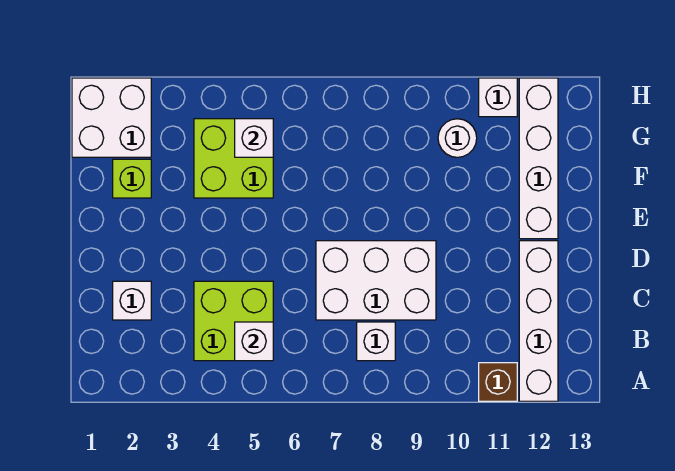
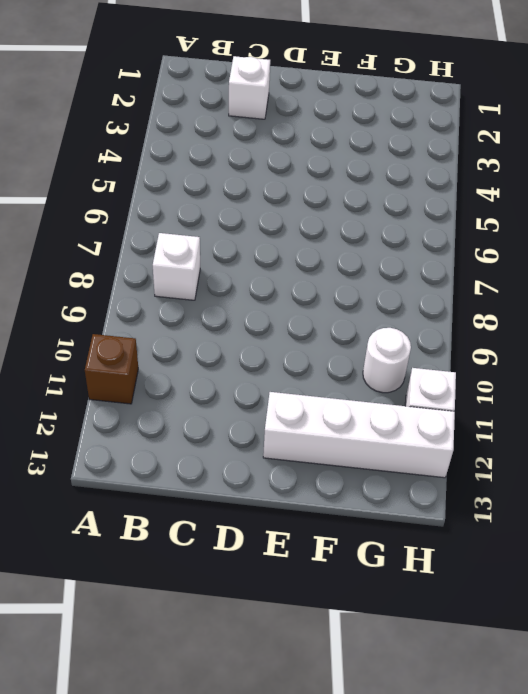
none -> white brick A12:D12 level 1
none -> lime brick B4:C5 level 1
none -> white brick C7:D9 level 1

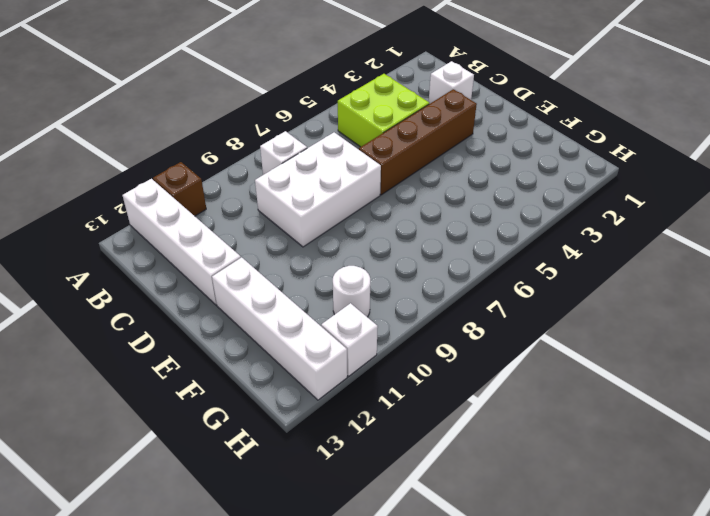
brown brick D3:D6 level 1 -> none
none -> lime brick F2 level 1
none -> lime brick F4:G5 level 1
none -> white brick G1:H2 level 1

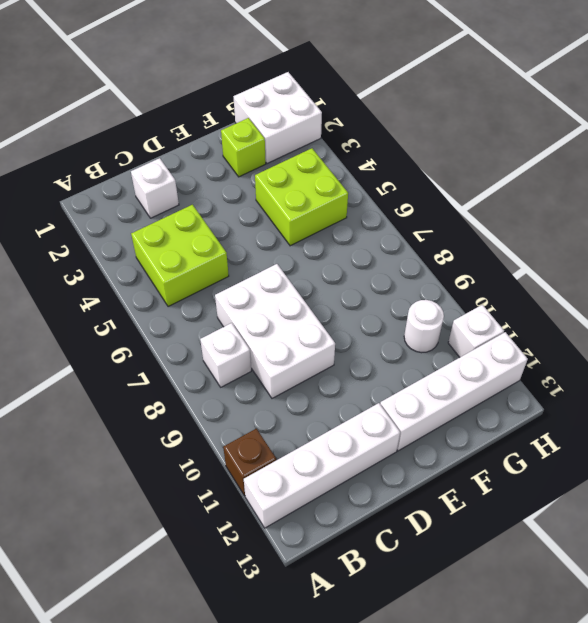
none -> white brick B5 level 2
none -> white brick G5 level 2

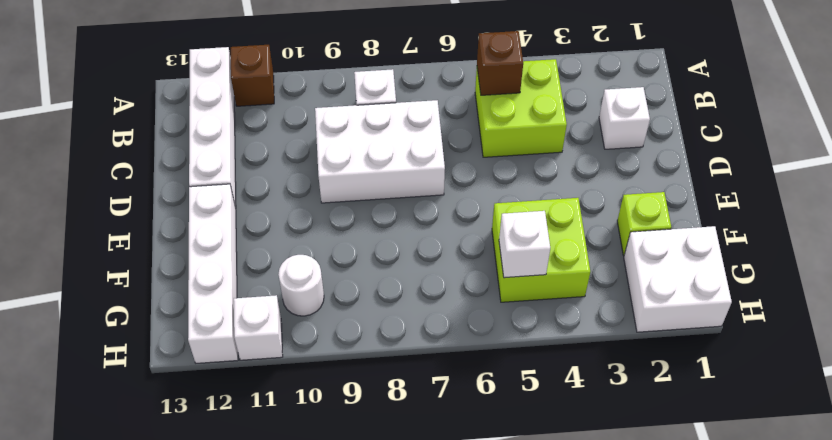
brown brick B5 level 2 -> white brick B5 level 2

